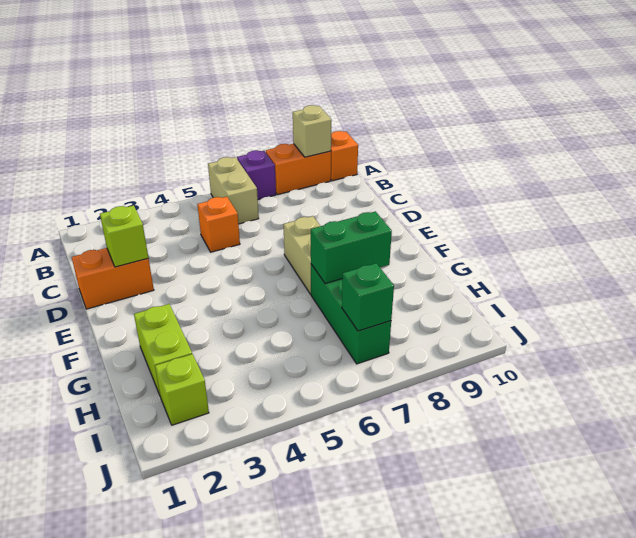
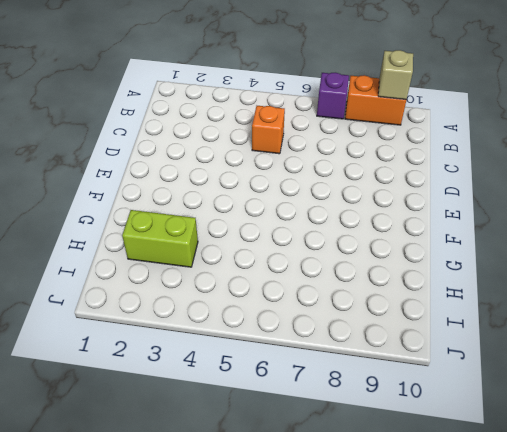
lime brick H2:H3 level 1 -> lime brick G2:H2 level 1
none -> tan brick A6:B6 level 1
none -> orange brick A10 level 1
none -> orange brick D1:D2 level 1

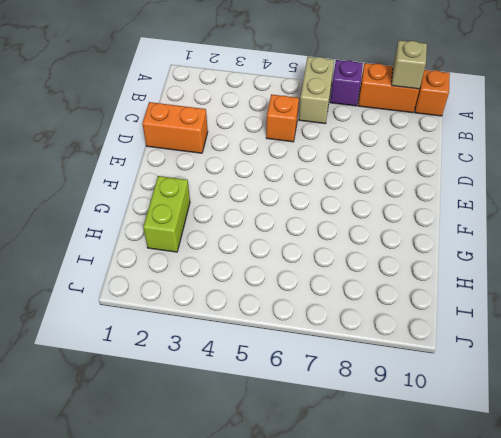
none -> tan brick E7:F7 level 1
none -> green brick G7:I7 level 1
none -> lime brick I2 level 1

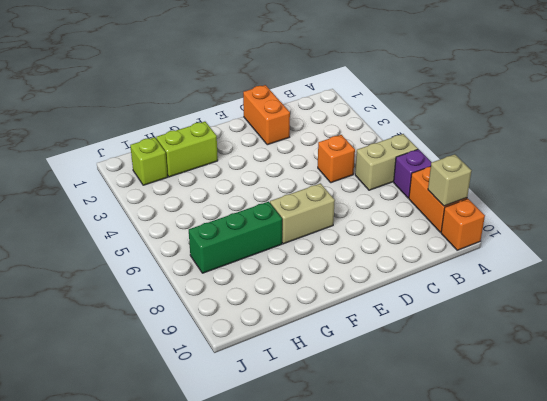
none -> lime brick D2 level 2
none -> green brick G7:G8 level 2
none -> green brick I7 level 2

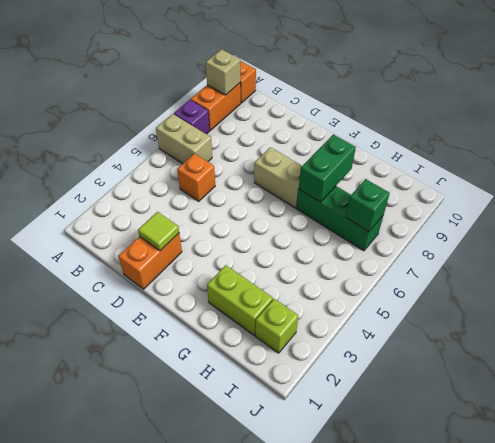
lime tile D2 level 2 -> lime brick D2 level 2

